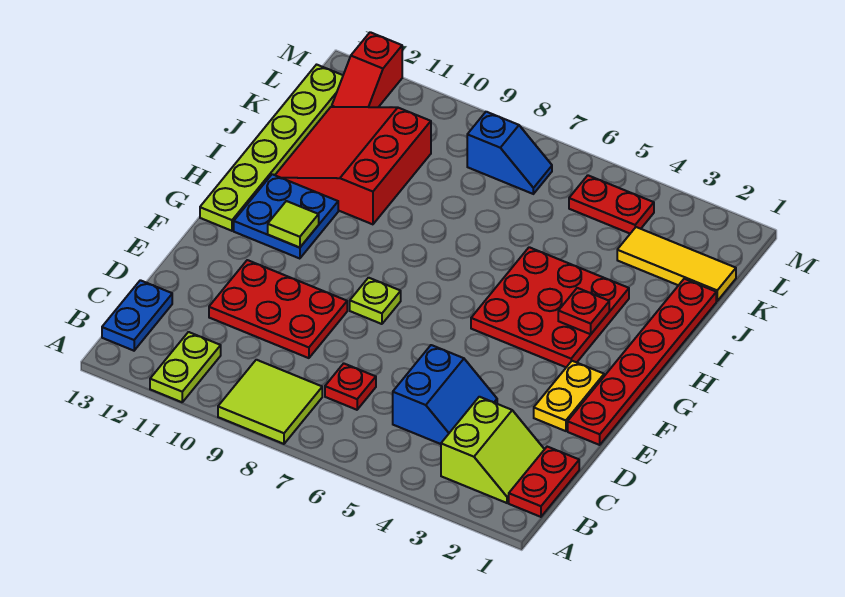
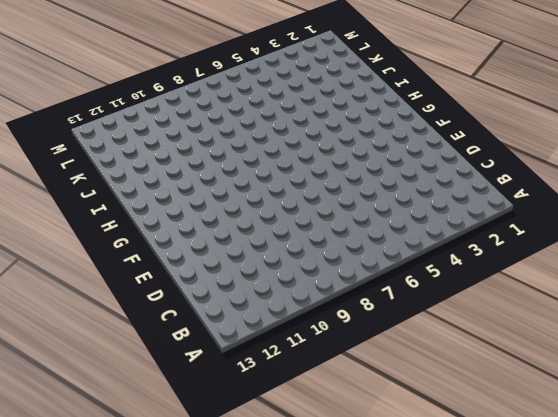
none -> lime tile A8:B9 level 1
none -> lime plate A11:B11 level 1
none -> red plate B1:C1 level 1

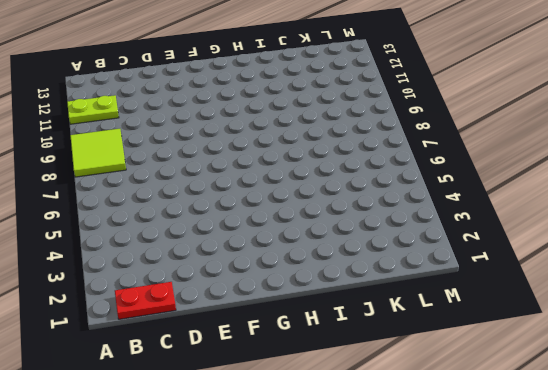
none -> lime slope B2:C3 level 1 top 3
none -> blue plate B13:C13 level 1
none -> blue slope C4:D5 level 1 top 5

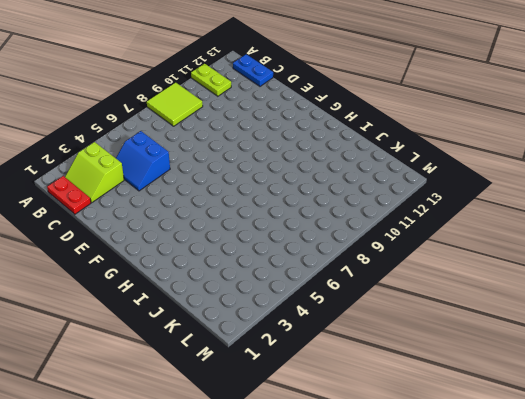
none -> red plate C7 level 1
none -> red plate D9:E11 level 1
none -> red plate E1:J1 level 1

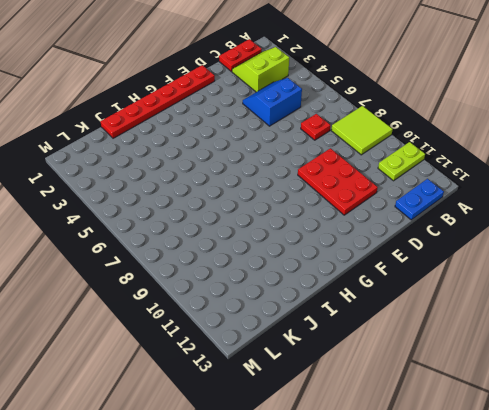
none -> yellow plate E2:F2 level 1
none -> lime plate F8 level 1
none -> red plate G3:I5 level 1

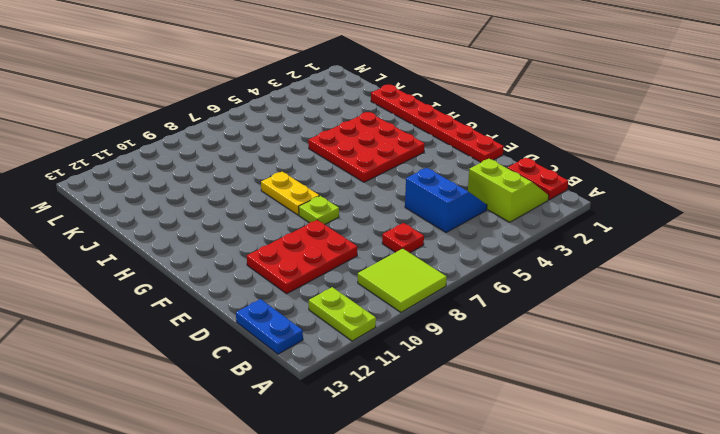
yellow plate G8:H8 level 1 -> yellow plate E2:F2 level 1
none -> blue plate G11:H12 level 1
none -> lime plate G13:L13 level 1
none -> red slope I10:K12 level 1 top 10

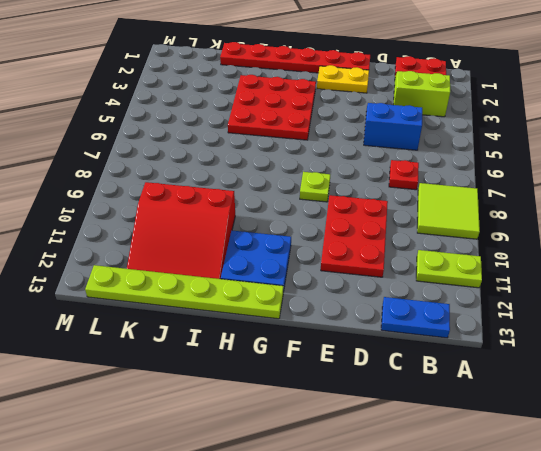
none -> yellow tile K1:K3 level 1
none -> red plate L4:L5 level 1
none -> blue slope L7:L8 level 1 top 8

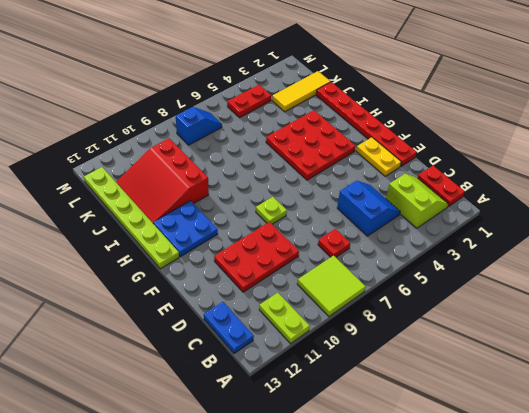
none -> red slope L12:M12 level 1 top M
none -> lime tile G11 level 2
none -> red plate H3 level 2

